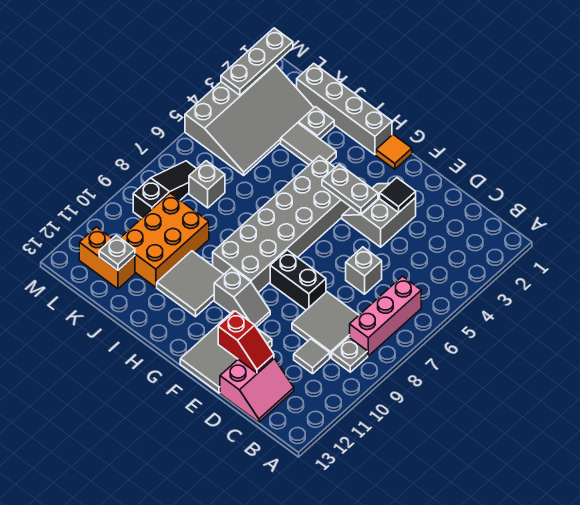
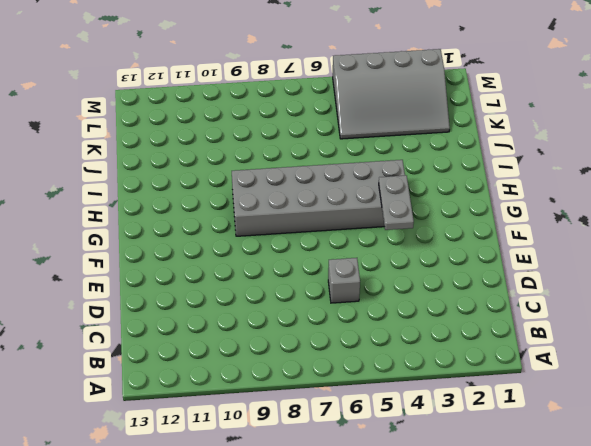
none -> pink brick B6:B8 level 1
none -> grey plate B9 level 1
none -> grey tile C8:D9 level 1

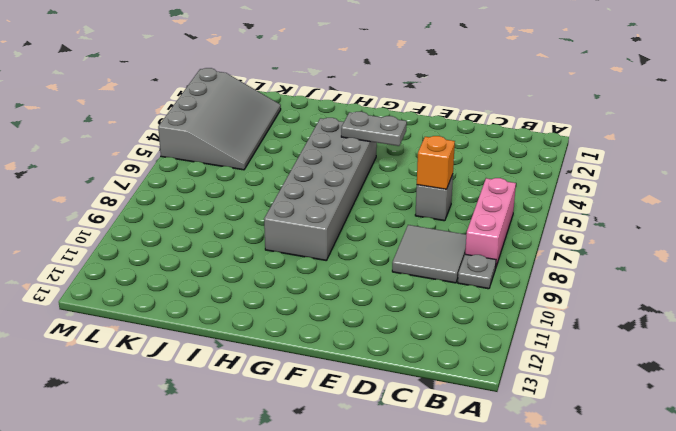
orange brick D6 level 2 -> none
none -> grey tile C10 level 1
none -> pink slope C12:D13 level 1 top D
none -> grey slope E3:F4 level 1 top E

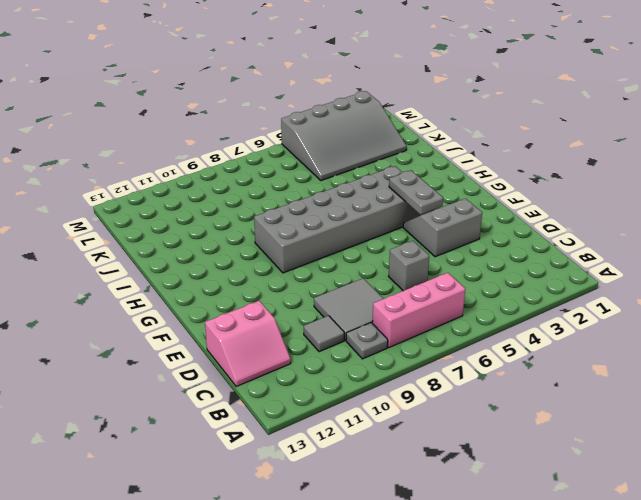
none -> black brick E8:F8 level 1
none -> grey tile E11:F13 level 1
none -> grey slope F10:G10 level 1 top G

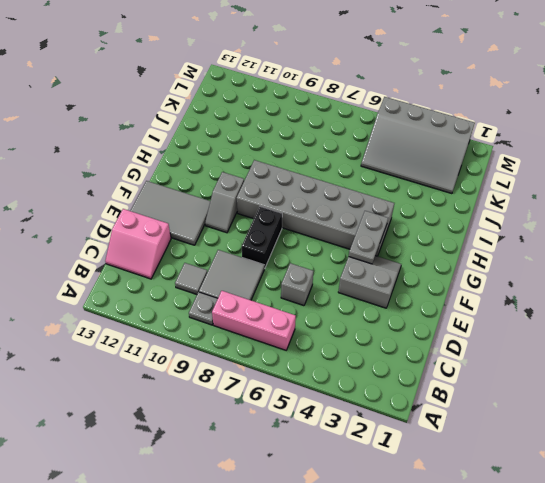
none -> orange tile G1 level 1
none -> grey brick H1:K1 level 1
none -> grey tile H10:I11 level 1

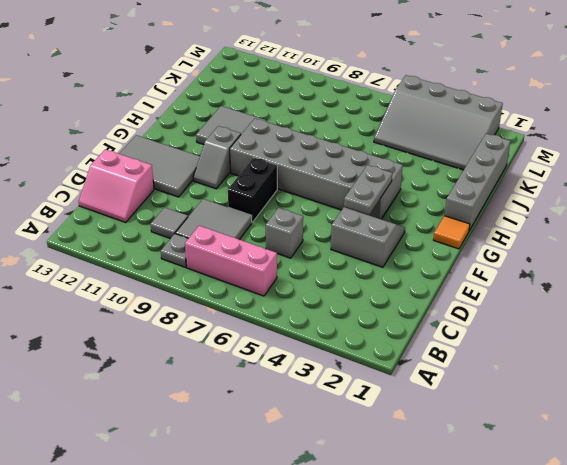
none -> grey tile I3:J3 level 1
none -> grey plate J2 level 1
none -> orange brick J9:K11 level 1

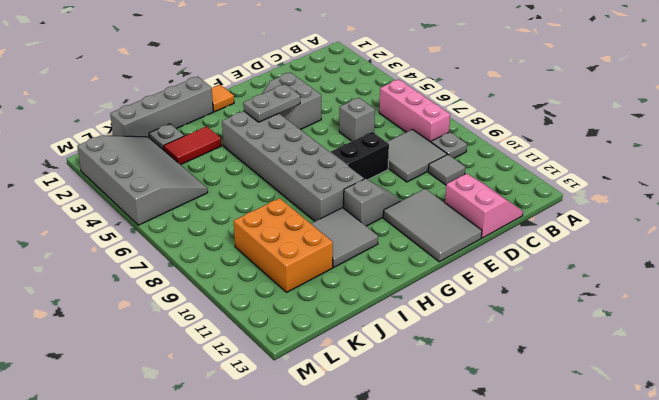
red tile I3:J3 level 1 -> grey tile I3:J3 level 1
none -> grey brick K7 level 1
none -> orange brick K12:L12 level 1
none -> black slope L7:L9 level 1 top 9

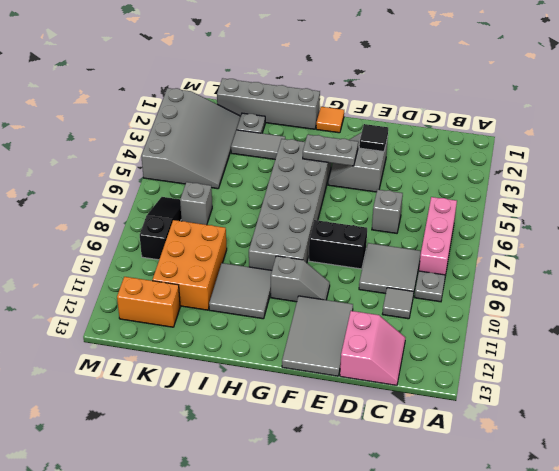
none -> red slope D12:E12 level 2 top E
none -> grey plate K12 level 2
none -> grey plate M1:M3 level 2

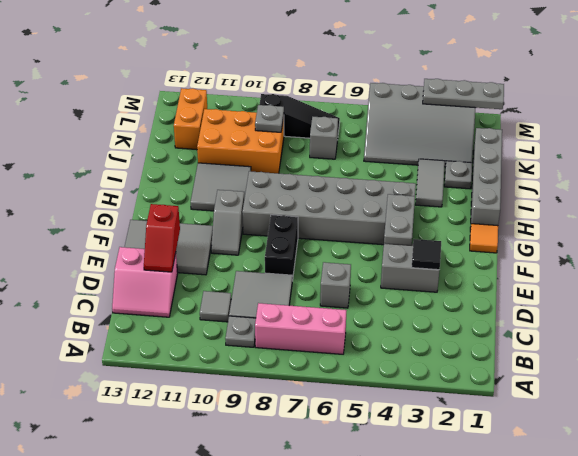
grey plate K9 level 2 -> grey plate K12 level 2

